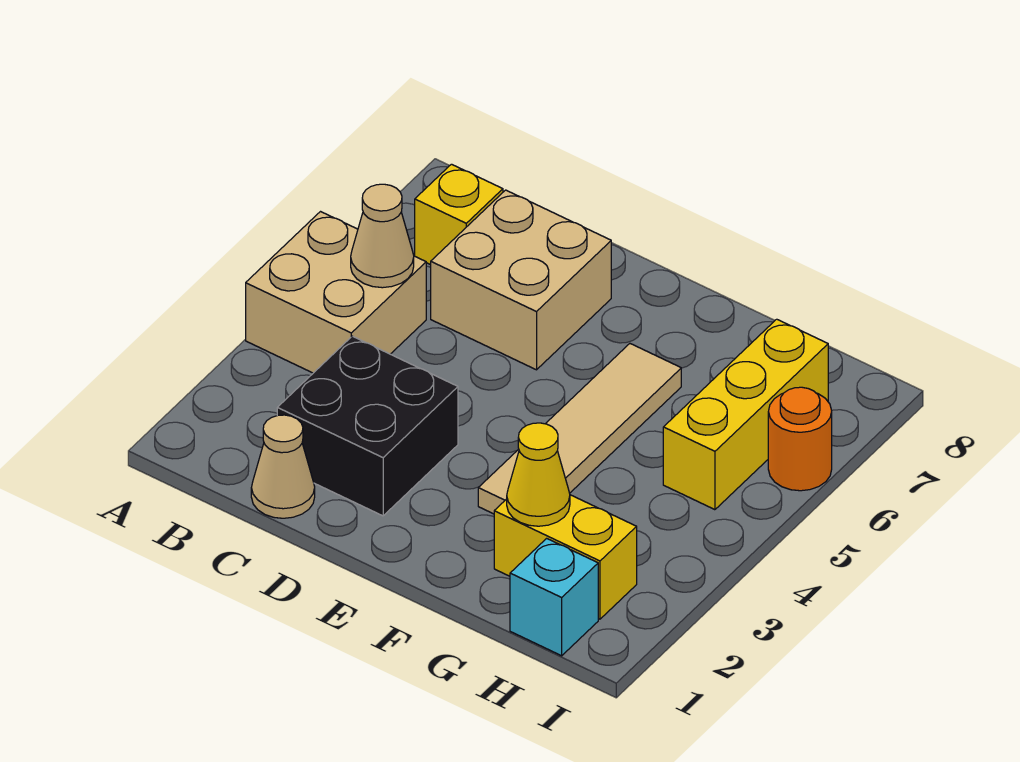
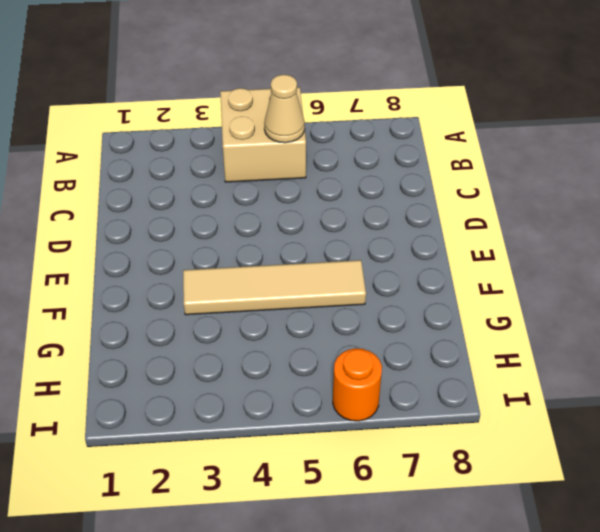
none -> yellow brick B7 level 1
none -> tan cone C1 level 1
none -> black brick C2:D3 level 1

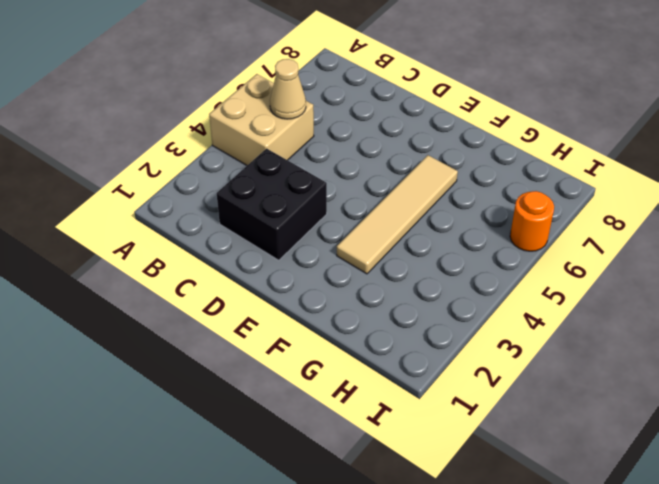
none -> yellow brick B7 level 1
none -> tan cone C1 level 1
none -> tan brick C6:D7 level 1

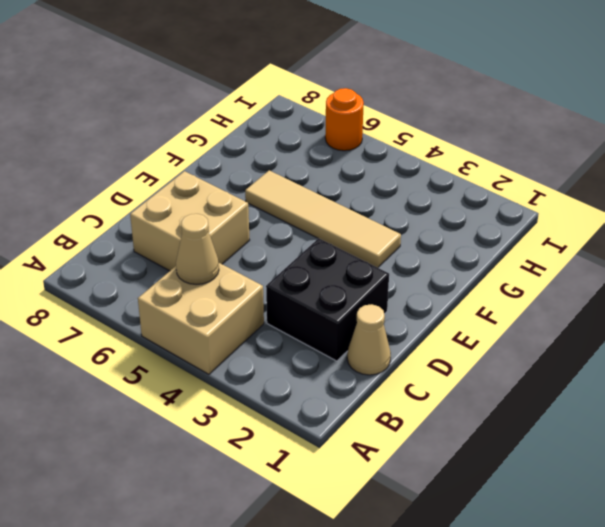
none -> yellow brick B7 level 1
none -> yellow brick G2:H2 level 1
none -> cyan brick H1 level 1

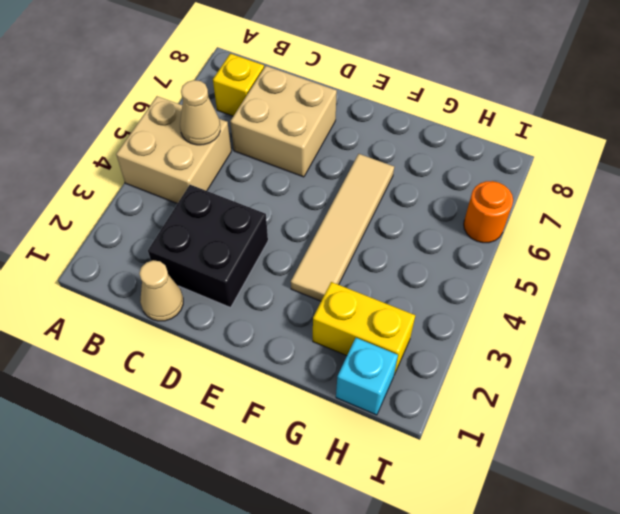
none -> yellow brick H5:H7 level 1
none -> yellow cone G2 level 2

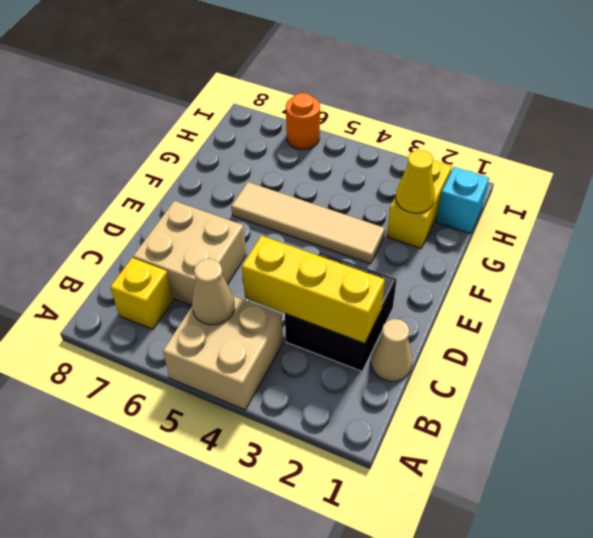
yellow brick C2:C4 level 2 -> yellow brick H5:H7 level 1

